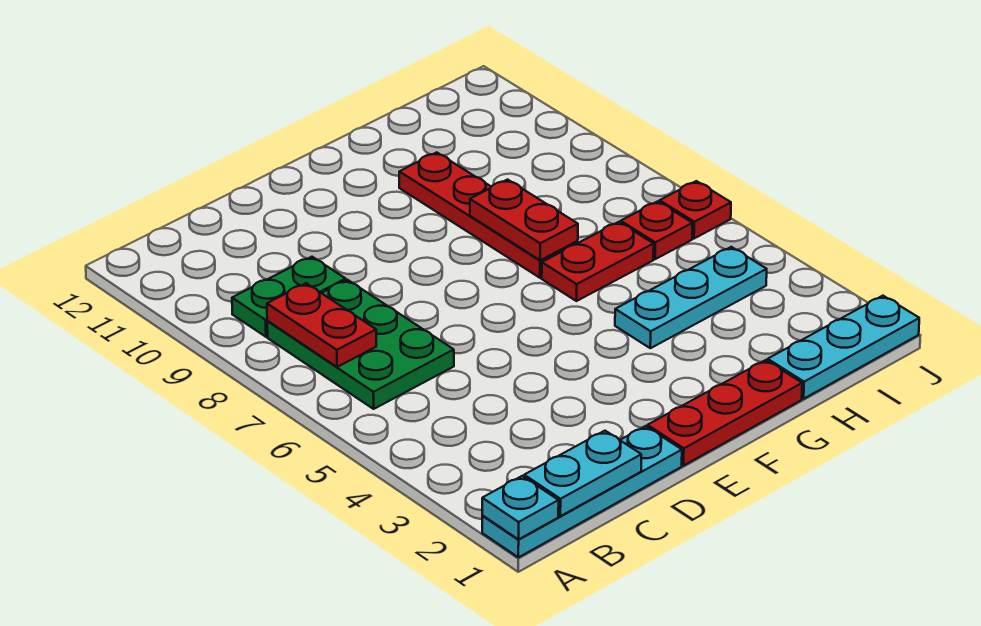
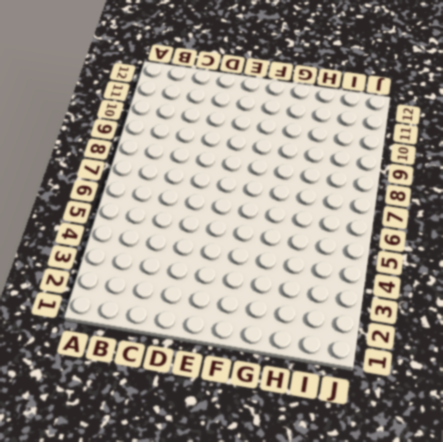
none -> cyan plate A1:D1 level 1
none -> green plate B6:C8 level 1
none -> green plate B9:C9 level 1

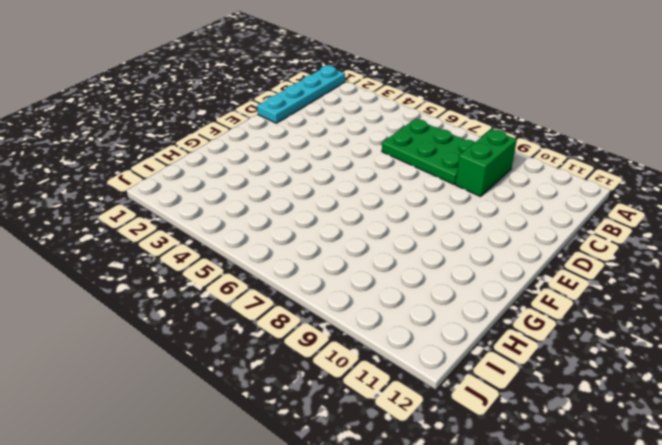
green brick B9:C9 level 1 -> green plate B9:C9 level 1
none -> red plate E1:G1 level 1
none -> cyan plate G4:I4 level 1
none -> red plate G6:H6 level 1

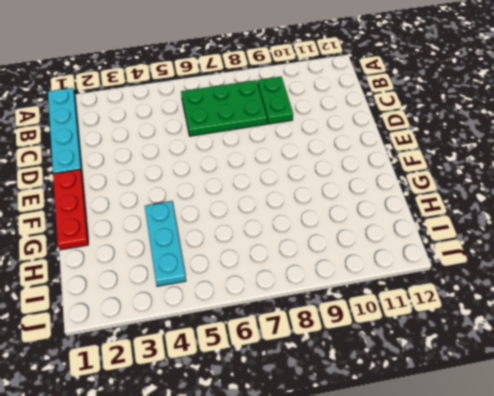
none -> red plate G6:H6 level 1
none -> red plate G7:G10 level 1
none -> cyan plate H1:J1 level 1

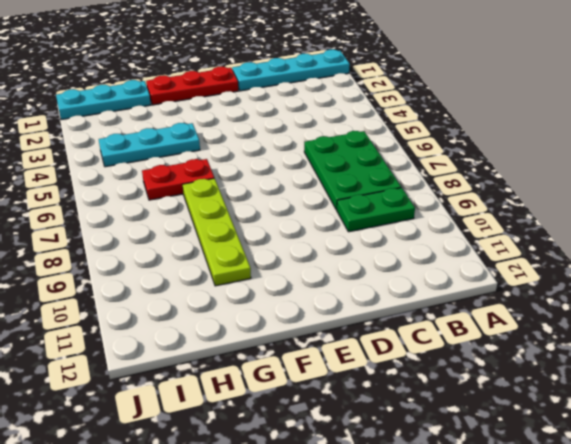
lime plate G7:G10 level 1 -> red plate G7:G10 level 1
none -> red plate I6 level 1
none -> red plate J6 level 1
none -> cyan plate A1 level 2

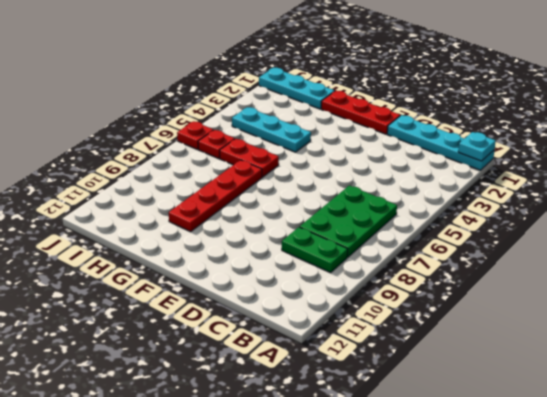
none -> cyan plate B1:C1 level 2
none -> red plate B7:B8 level 2
none -> red plate G7:G8 level 2

